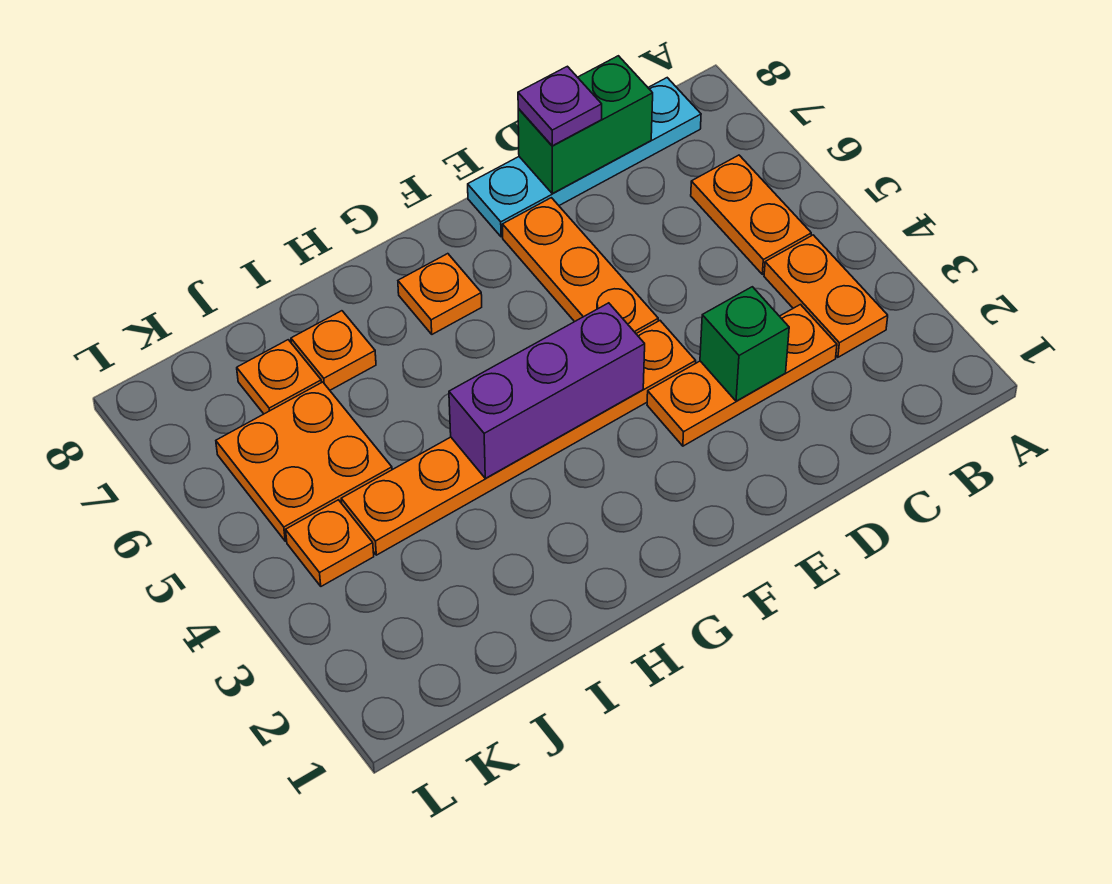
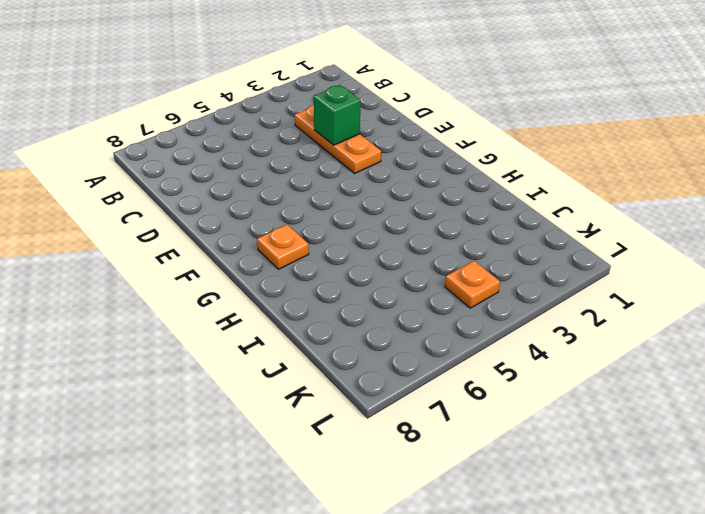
none -> orange plate B3:B4 level 1
none -> orange plate B5:B6 level 1
none -> cyan plate B8:E8 level 1

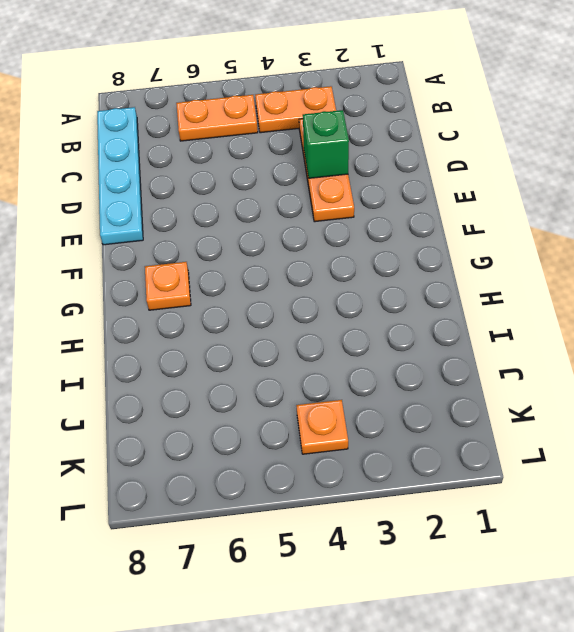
none -> orange plate E4:J4 level 1
none -> orange plate E5:E7 level 1
none -> orange plate I7 level 1

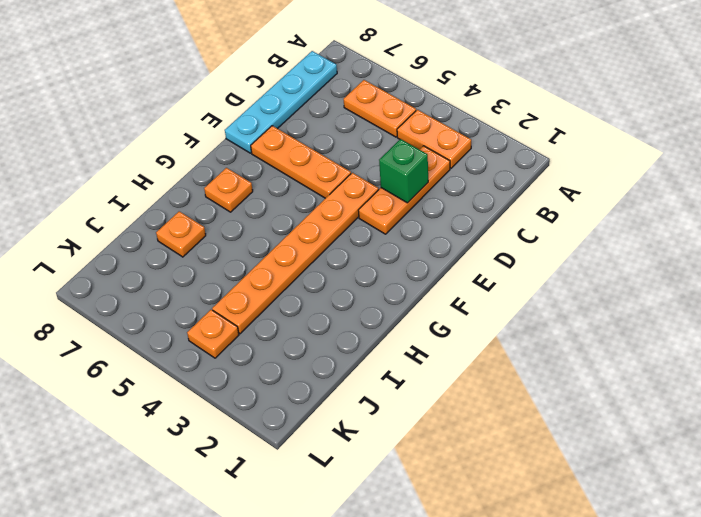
none -> orange plate J5:K6 level 1
none -> orange plate J7 level 1
none -> green brick C8:D8 level 2

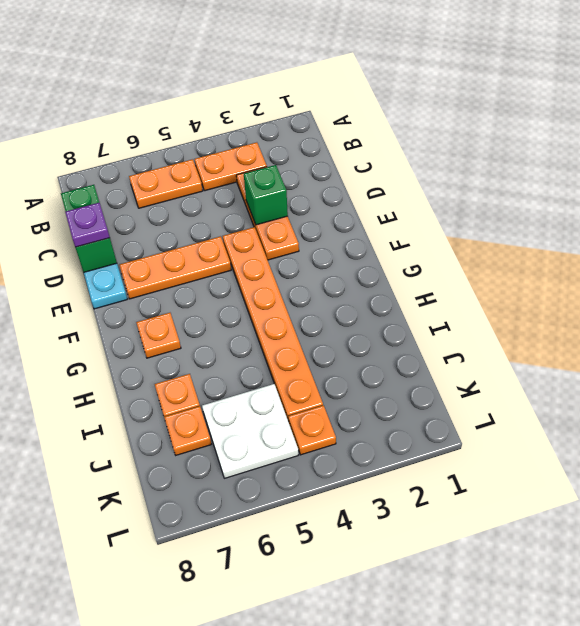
white plate J5:K6 level 1 -> orange plate J5:K6 level 1
none -> purple brick F4:H4 level 2

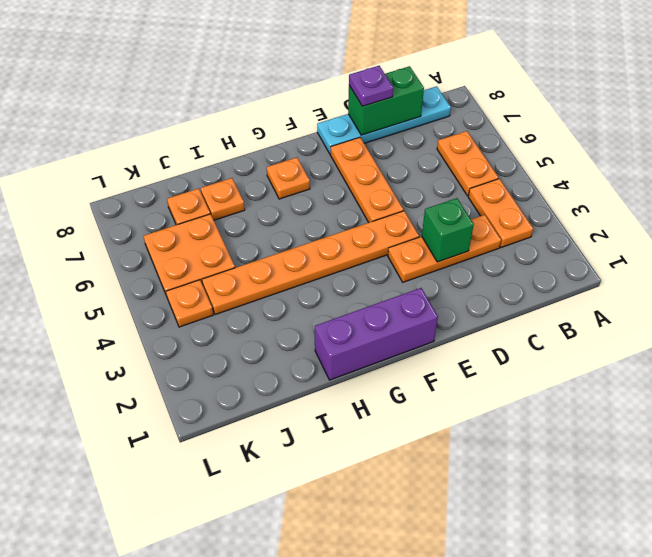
purple brick F1:H1 level 1 -> purple brick F4:H4 level 2

